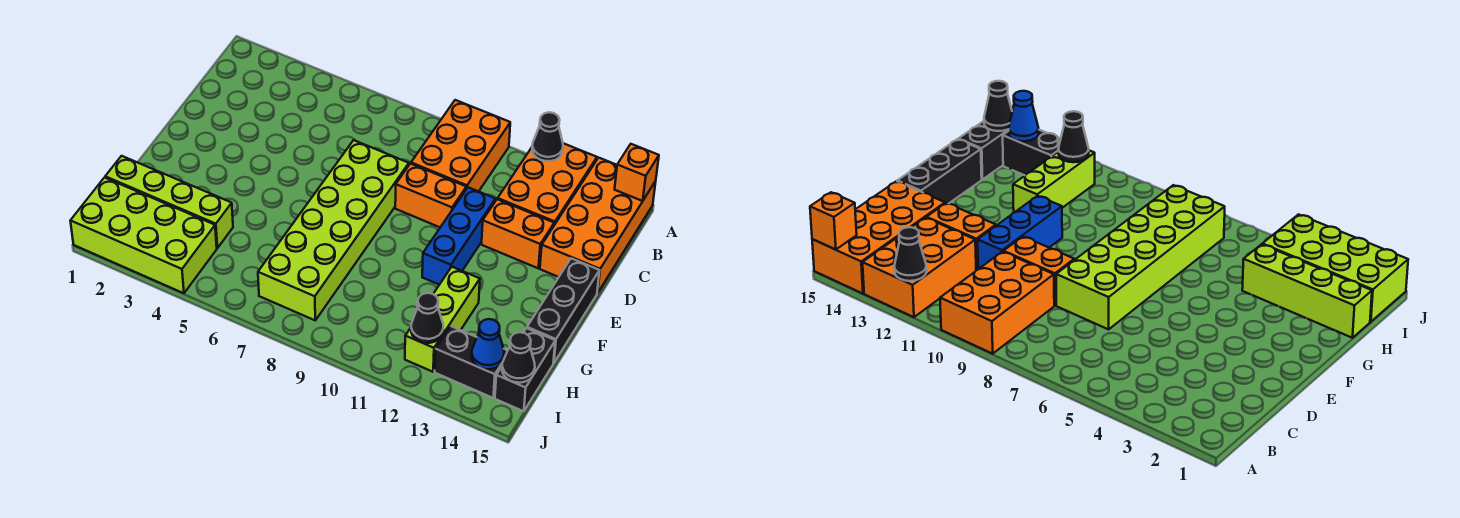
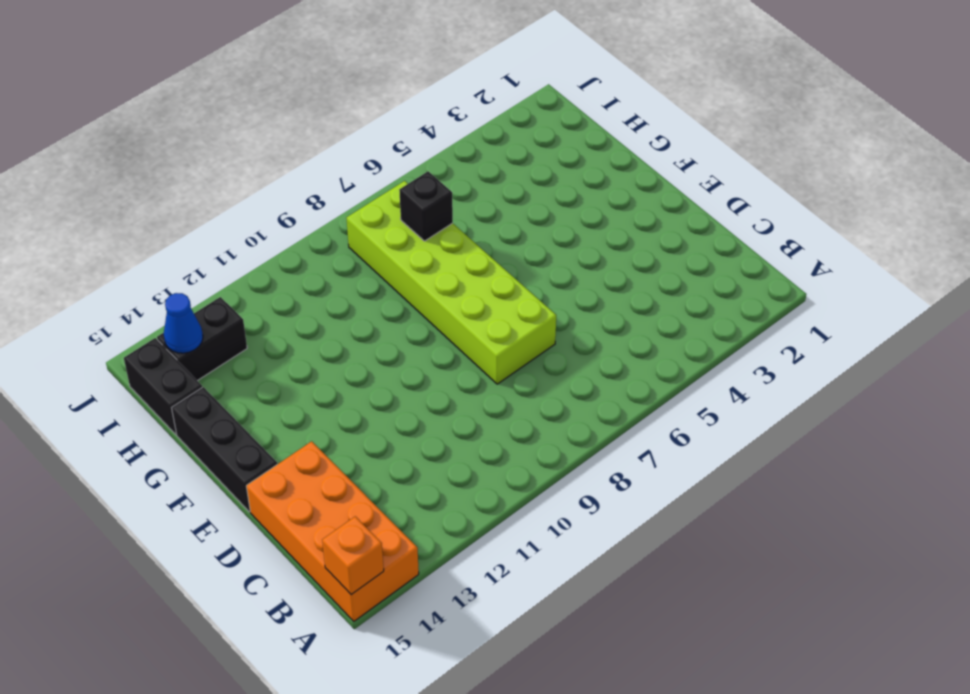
black brick H7 level 2 -> none
none -> orange brick A9:C10 level 1
none -> orange brick A12:C13 level 1
none -> orange brick D9:D10 level 1

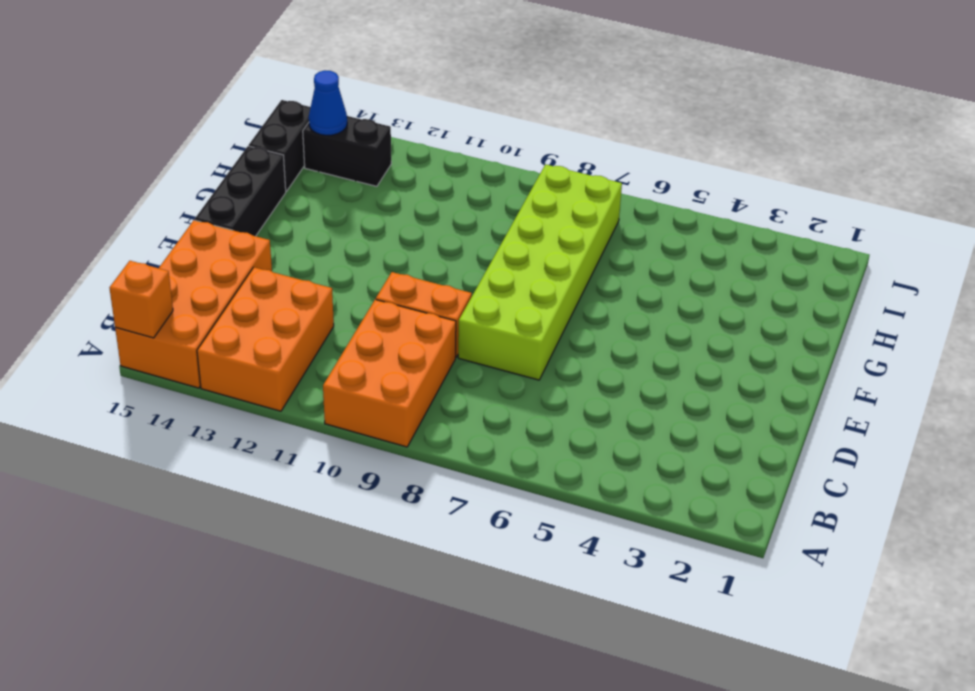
none -> blue brick D11:F11 level 1
none -> orange brick D12:D13 level 1
none -> lime brick G12:I12 level 1

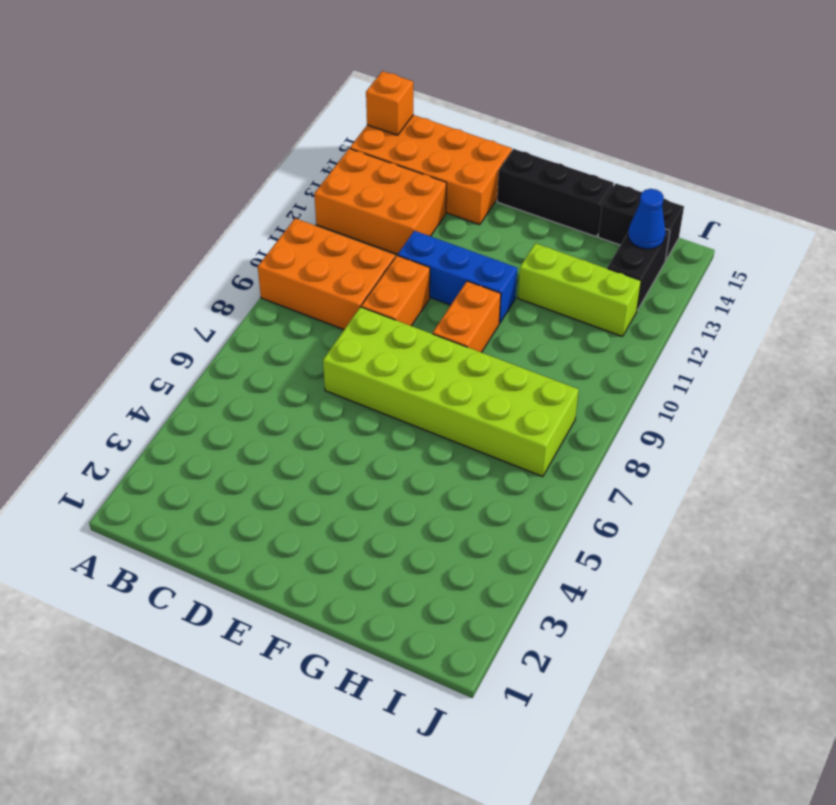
orange brick F9:F10 level 1 -> orange brick D12:D13 level 1
none -> lime brick H1:H4 level 1
none -> lime brick I1:J4 level 1
none -> black cone A12 level 2

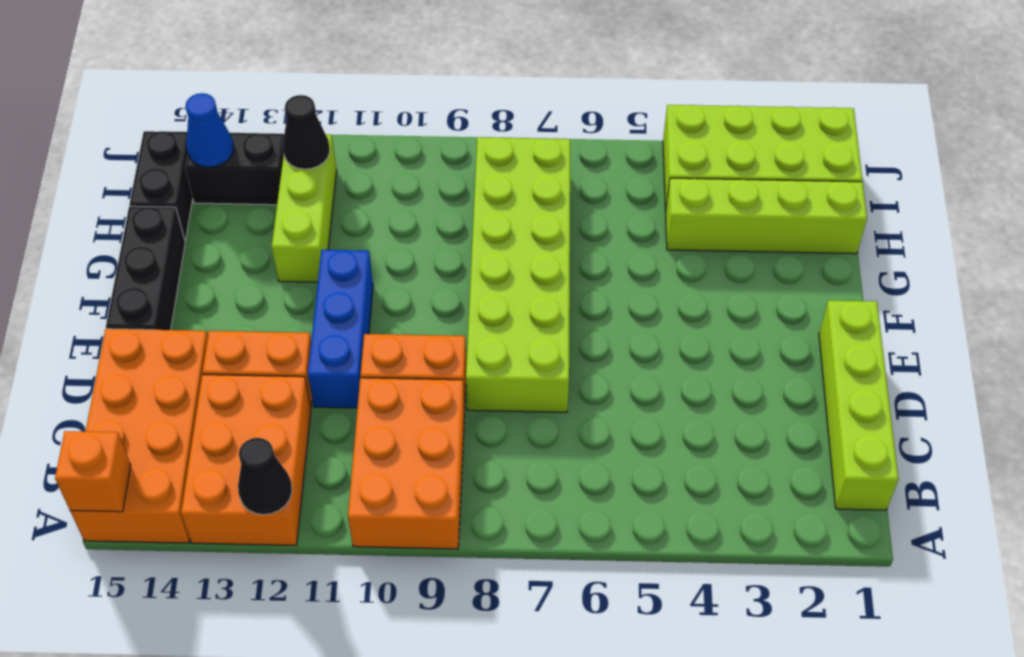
lime brick B1:E1 level 1 -> none
none -> black cone I15 level 2

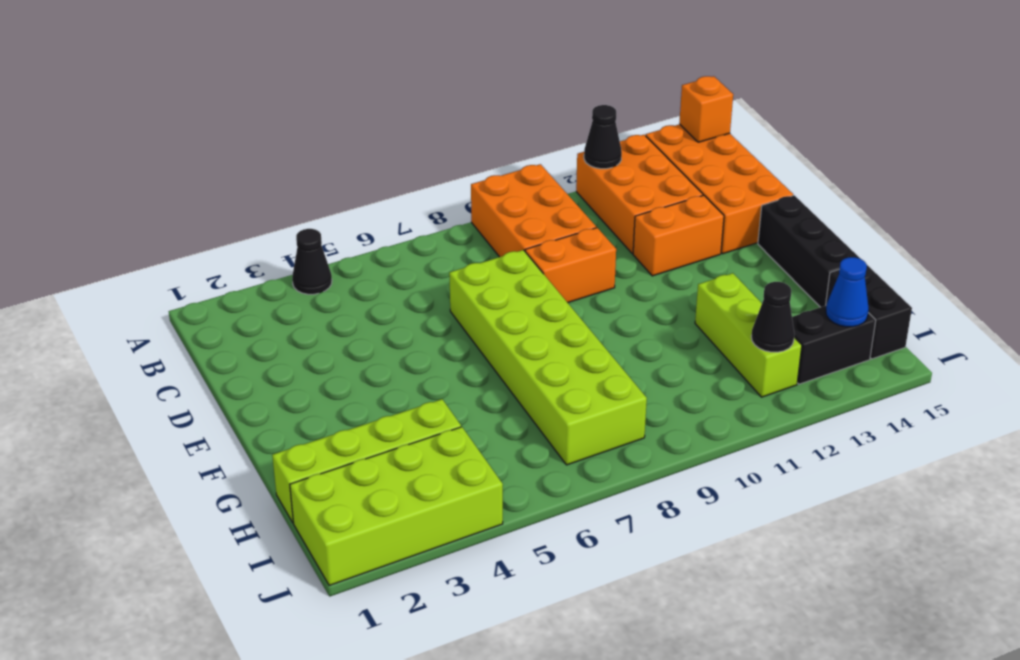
black cone A4 level 1 -> black cone I15 level 2
none -> blue brick D11:F11 level 1

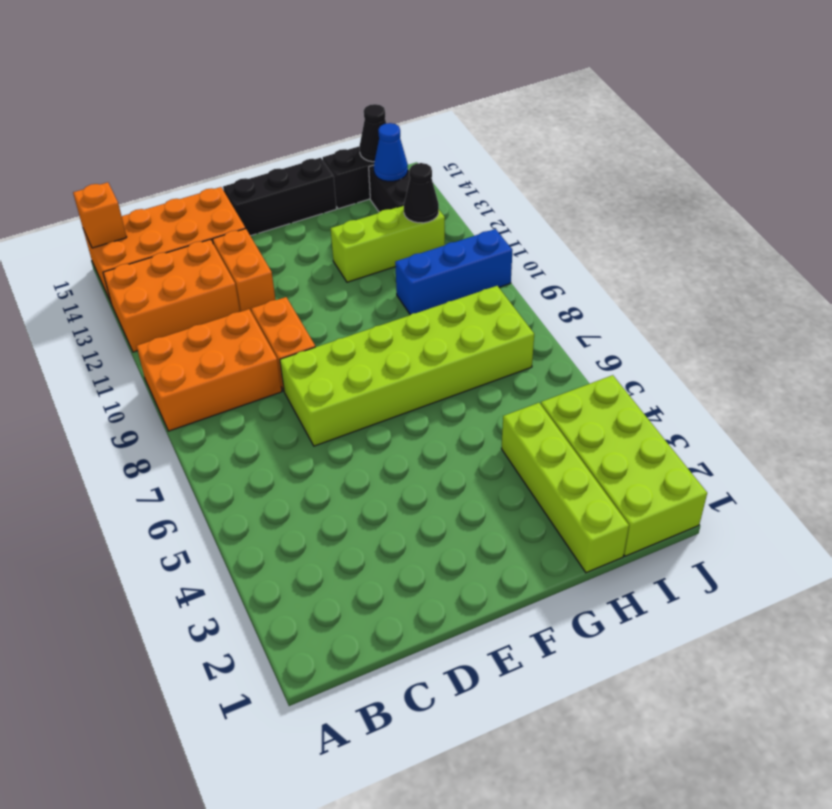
blue brick H10:J10 level 1 -> blue brick D11:F11 level 1
none -> black cone A12 level 2

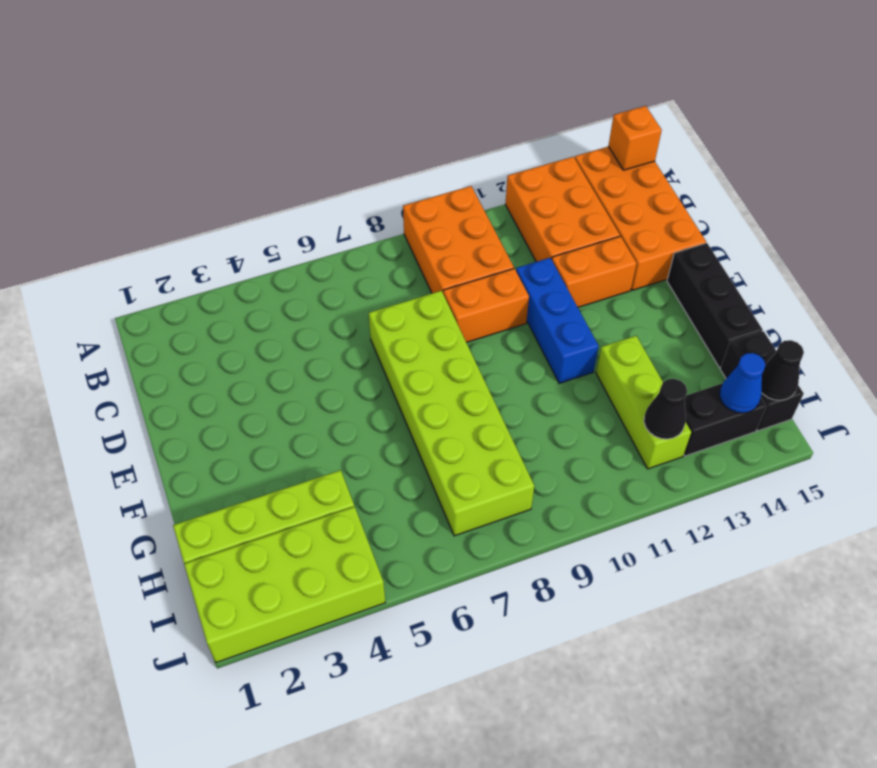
none -> black cone A12 level 2

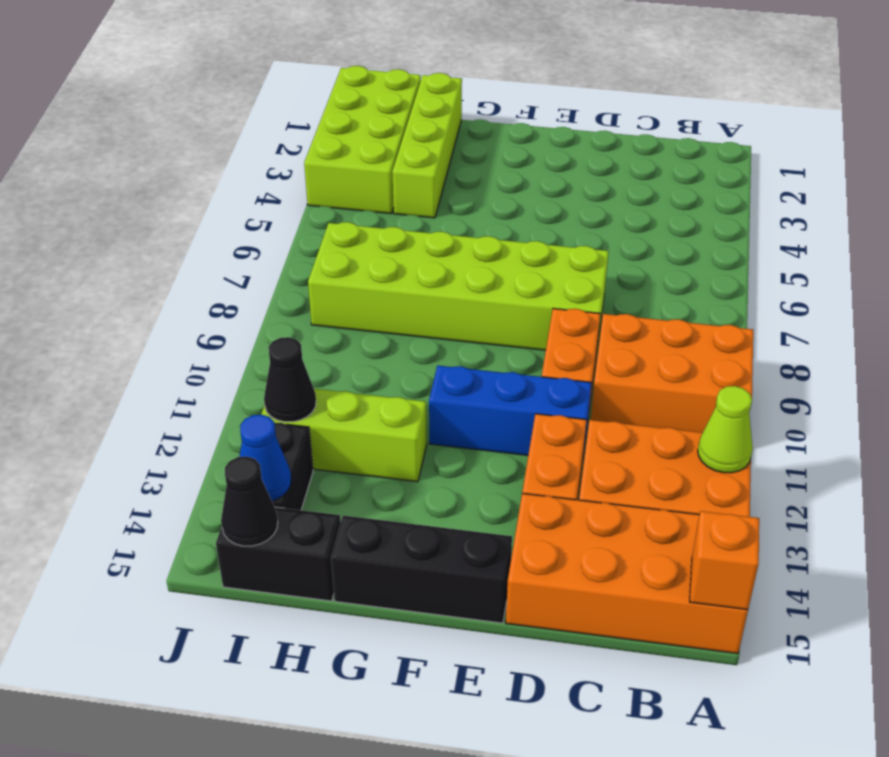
lime cone A12 level 2 -> black cone A12 level 2

